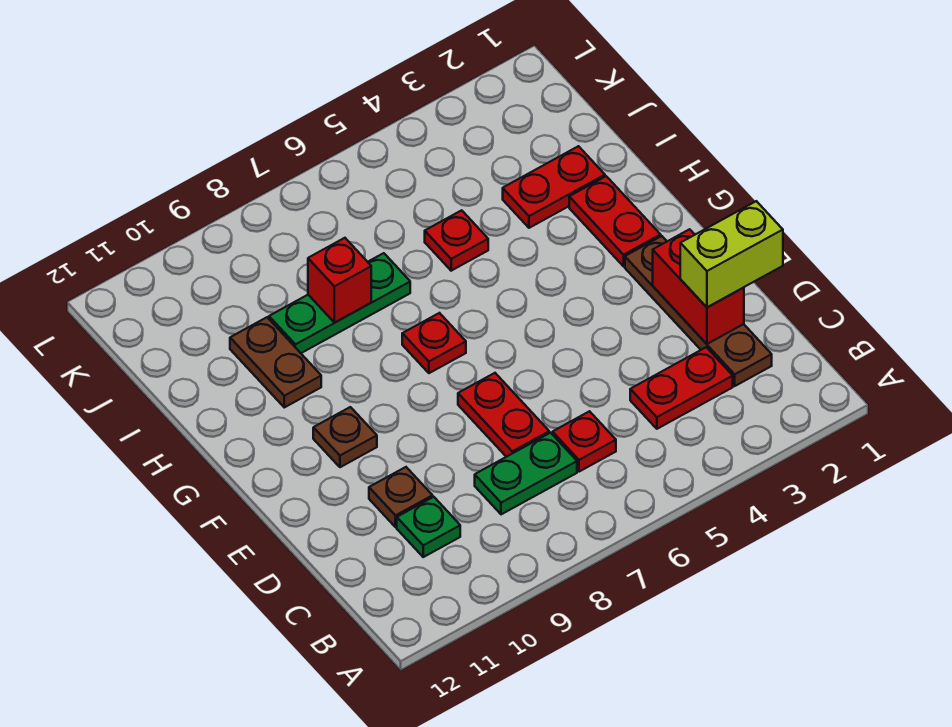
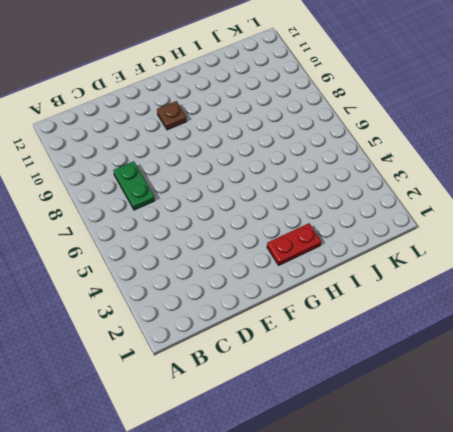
none -> brown plate C2:F2 level 1
none -> red plate C3:C4 level 1
none -> red plate C6 level 1

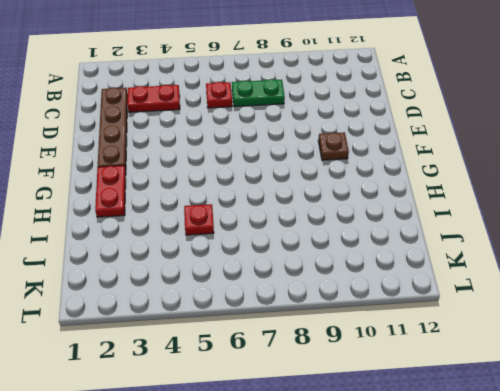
none -> green plate C10 level 1
none -> red plate D7:E7 level 1
none -> brown plate D10 level 1

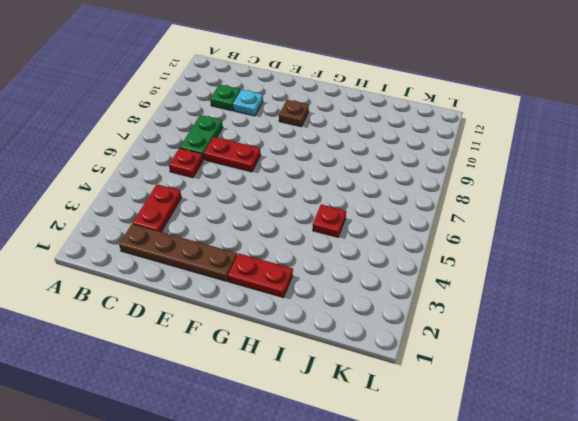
cyan plate D10 level 1 -> brown plate D10 level 1
none -> red plate G7 level 1
none -> brown plate H10:I10 level 1
none -> red plate I2:I3 level 1

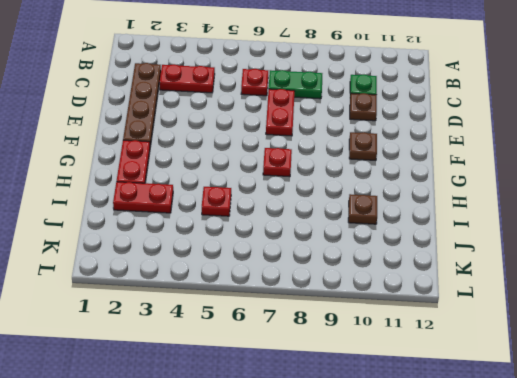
brown plate I10 level 1 -> brown plate H10:I10 level 1
none -> green plate I7:I9 level 1
none -> red brick D2:E2 level 2
none -> red brick I8 level 2

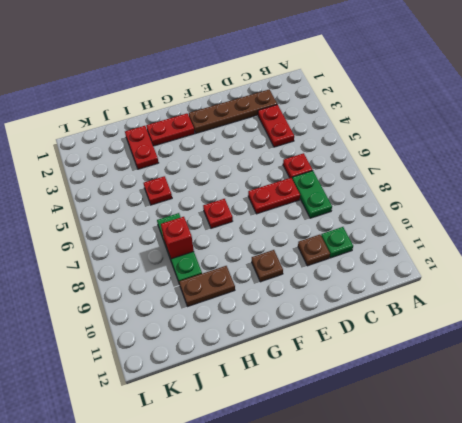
none -> red brick D2:E2 level 2
none -> lime brick D1:D2 level 3

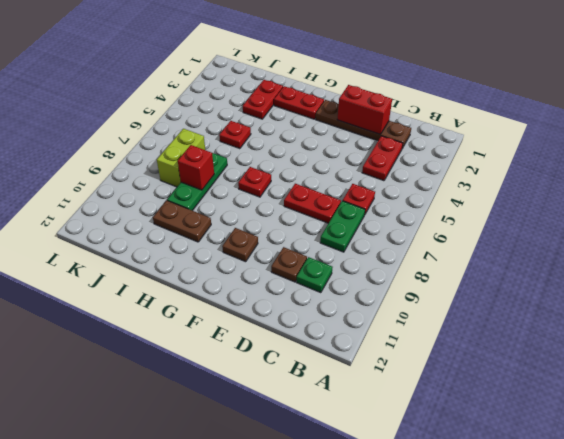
lime brick J7:J8 level 1 -> lime brick D1:D2 level 3

